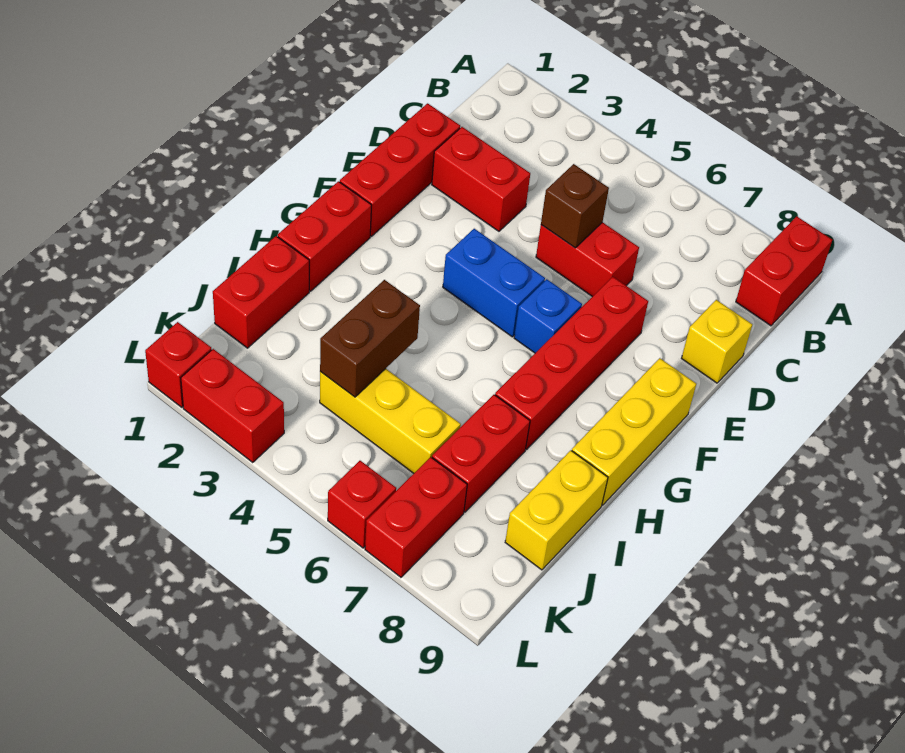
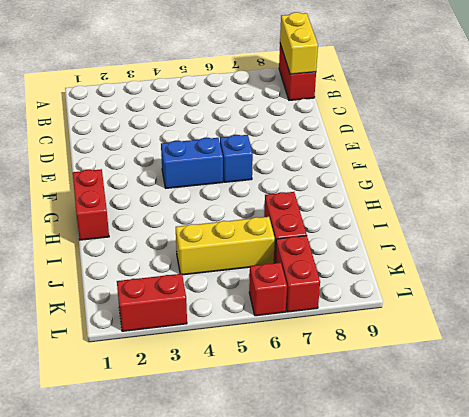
yellow brick A9:B9 level 2 -> yellow brick I9:J9 level 1
none -> red brick D1:F1 level 1
none -> red brick D2:D3 level 1
none -> red brick D5:D6 level 1

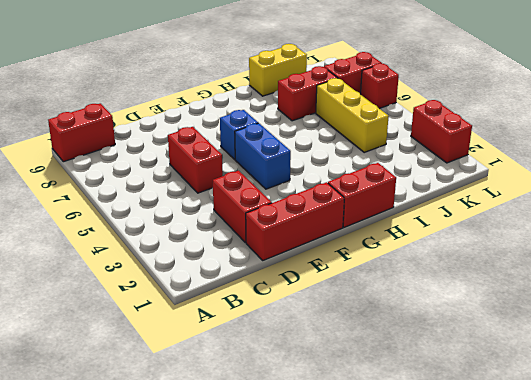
none -> yellow brick D9 level 1
none -> red brick E7:H7 level 1
none -> yellow brick F9:H9 level 1

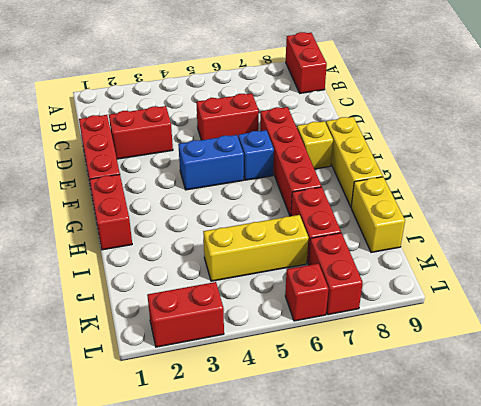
yellow brick F8 level 1 -> yellow brick D9 level 1
none -> red brick I1:J1 level 1
none -> red brick L1 level 1
none -> brown brick D5 level 2

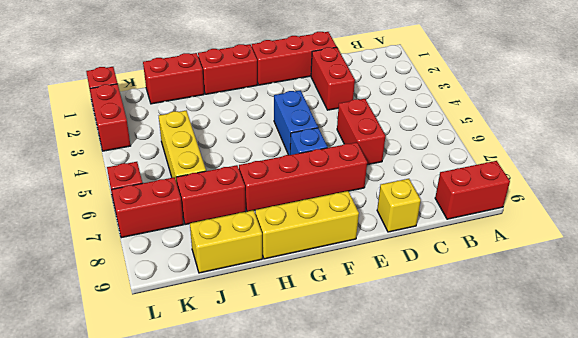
none -> brown brick D5 level 2
none -> brown brick I4:J4 level 2

